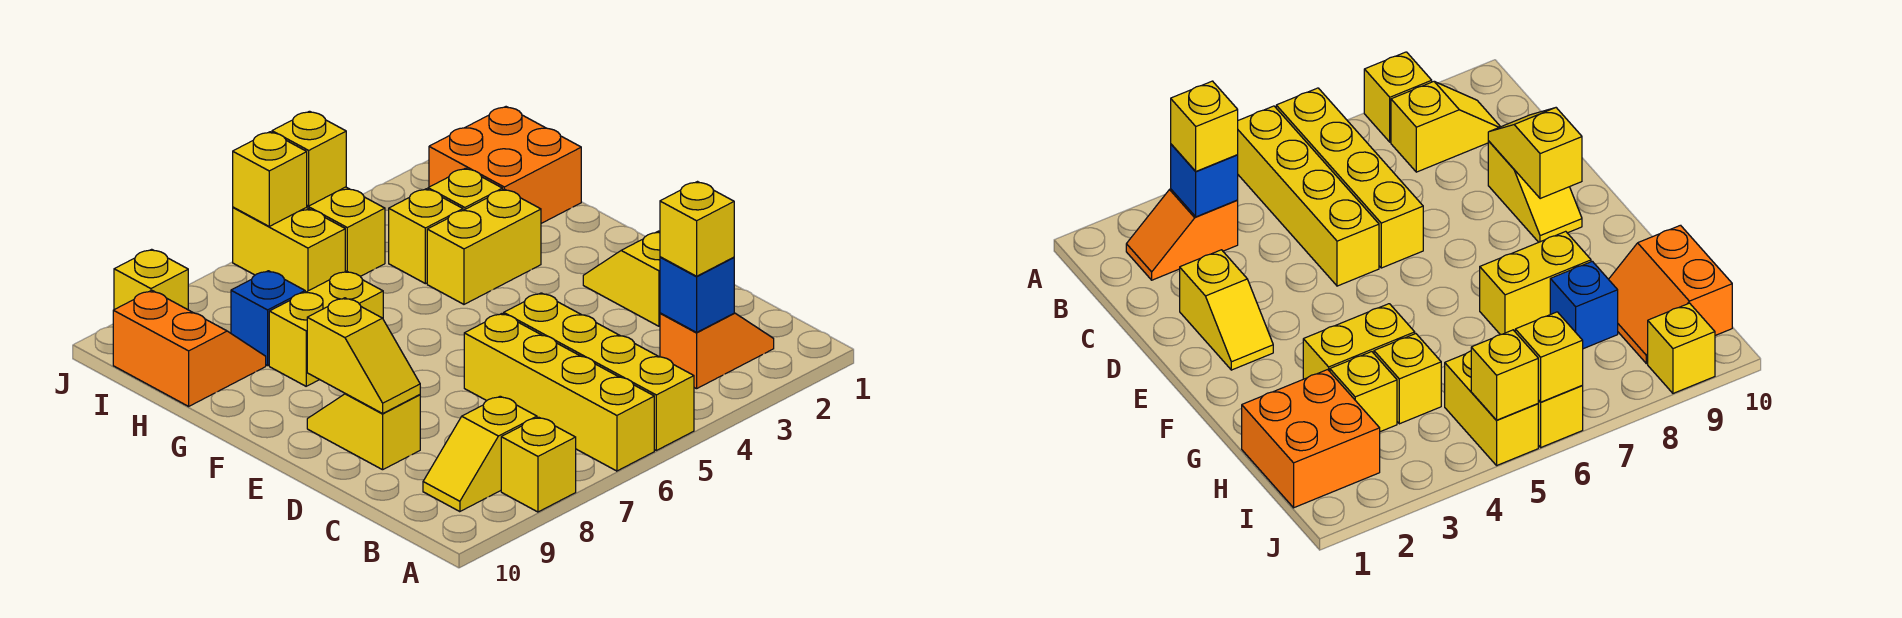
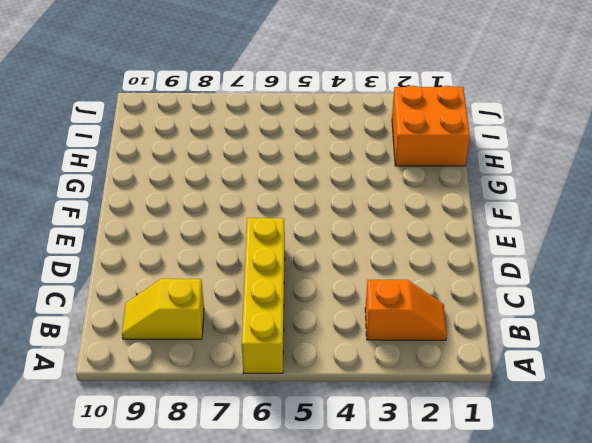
none -> yellow brick A5:D5 level 1
none -> yellow brick A8 level 1
none -> yellow slope D2:E2 level 1 top D

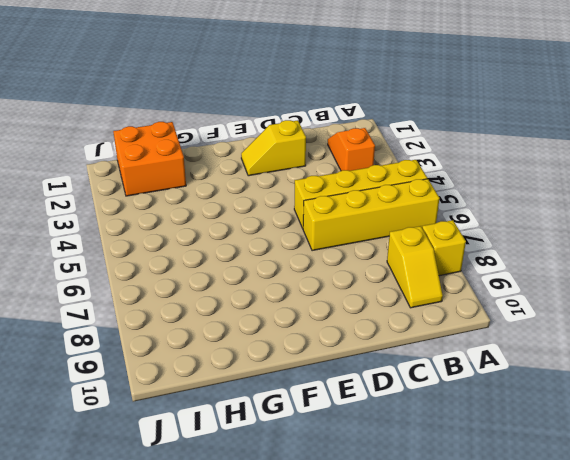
none -> yellow slope D9:E9 level 1 top D
none -> yellow brick G3:G4 level 1
none -> yellow brick G7:G8 level 1

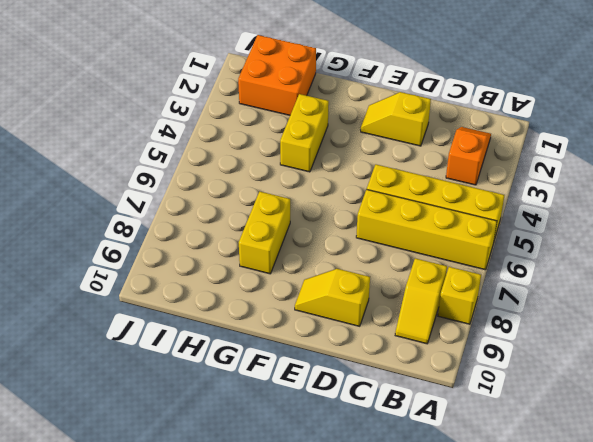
none -> yellow brick H3 level 1
none -> yellow brick H4 level 1
none -> blue brick H8 level 1

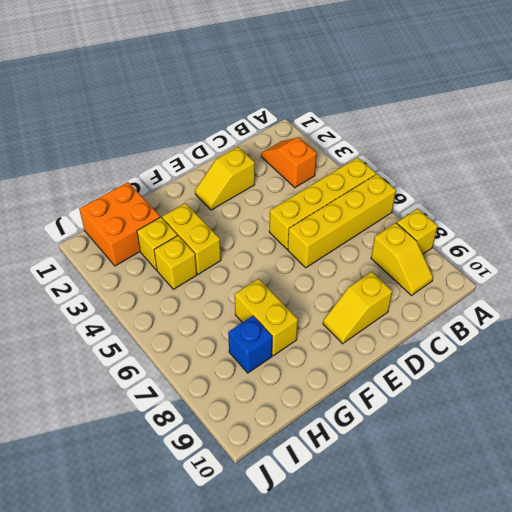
none -> orange slope H9:I10 level 1 top 10
none -> yellow brick I5:J5 level 1
none -> yellow brick I6:J6 level 1

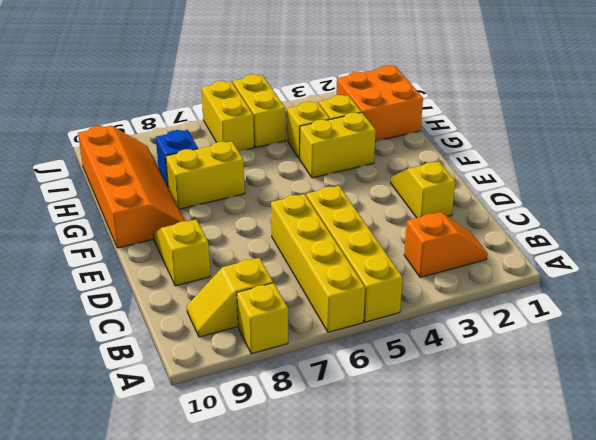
orange slope F9:I10 level 1 top 10 -> orange slope H9:I10 level 1 top 10
none -> yellow brick J9 level 1
none -> blue brick B3 level 2
none -> yellow slope D9:E9 level 2 top E

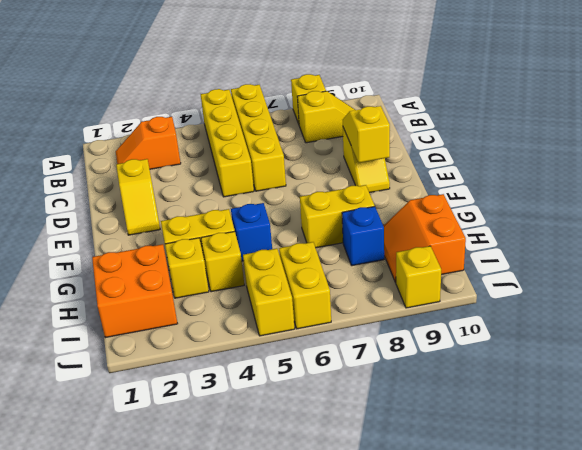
blue brick G5 level 1 -> blue brick B3 level 2
none -> yellow brick J5 level 2
none -> yellow brick J6 level 2
none -> yellow brick B3 level 3

